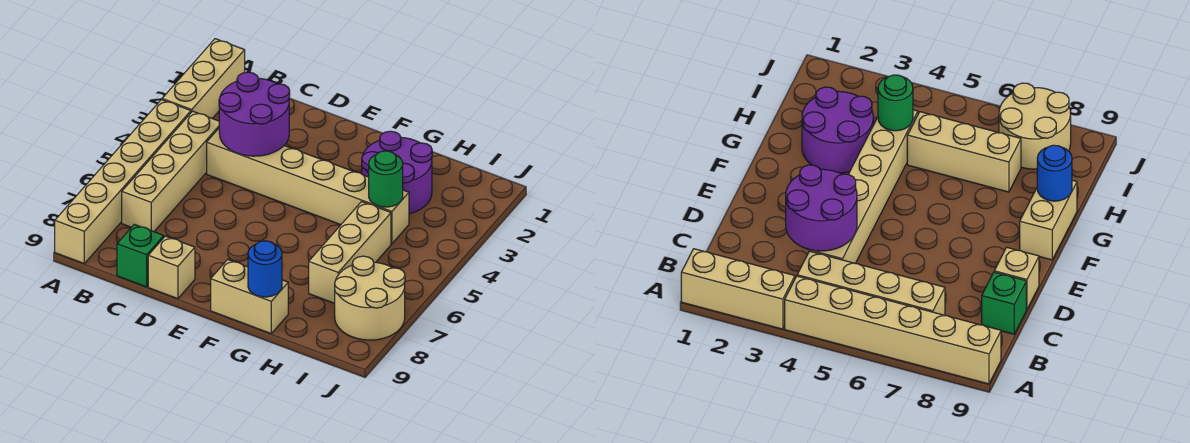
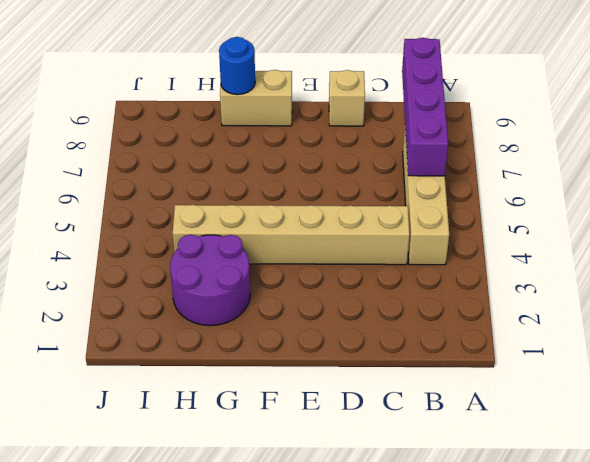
purple brick B6:B9 level 2 -> none
none -> tan brick A1:A3 level 1
none -> tan brick A4:A9 level 1
none -> green brick C9 level 1

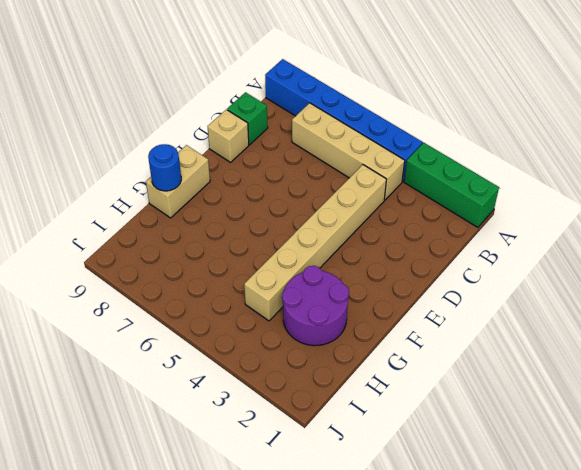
green brick A1:A3 level 1 -> tan brick A1:A3 level 1
blue brick A4:A9 level 1 -> tan brick A4:A9 level 1
none -> tan brick H5:H7 level 1
none -> tan round brick I7:J8 level 1
none -> purple round brick C3:D4 level 2

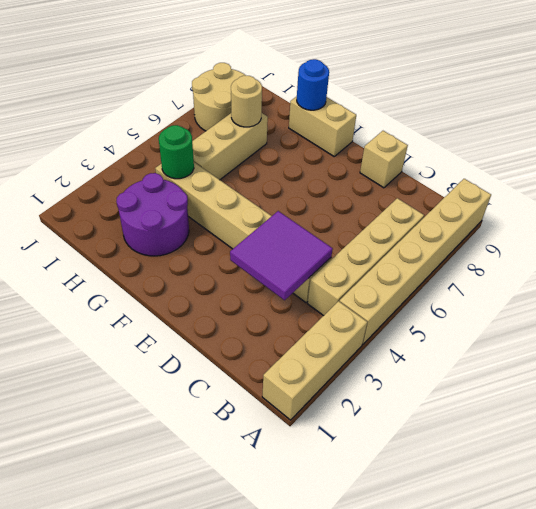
purple tile C3:D4 level 2 -> purple round brick C3:D4 level 2
tan round brick H7 level 2 -> none
none -> green brick C9 level 1

